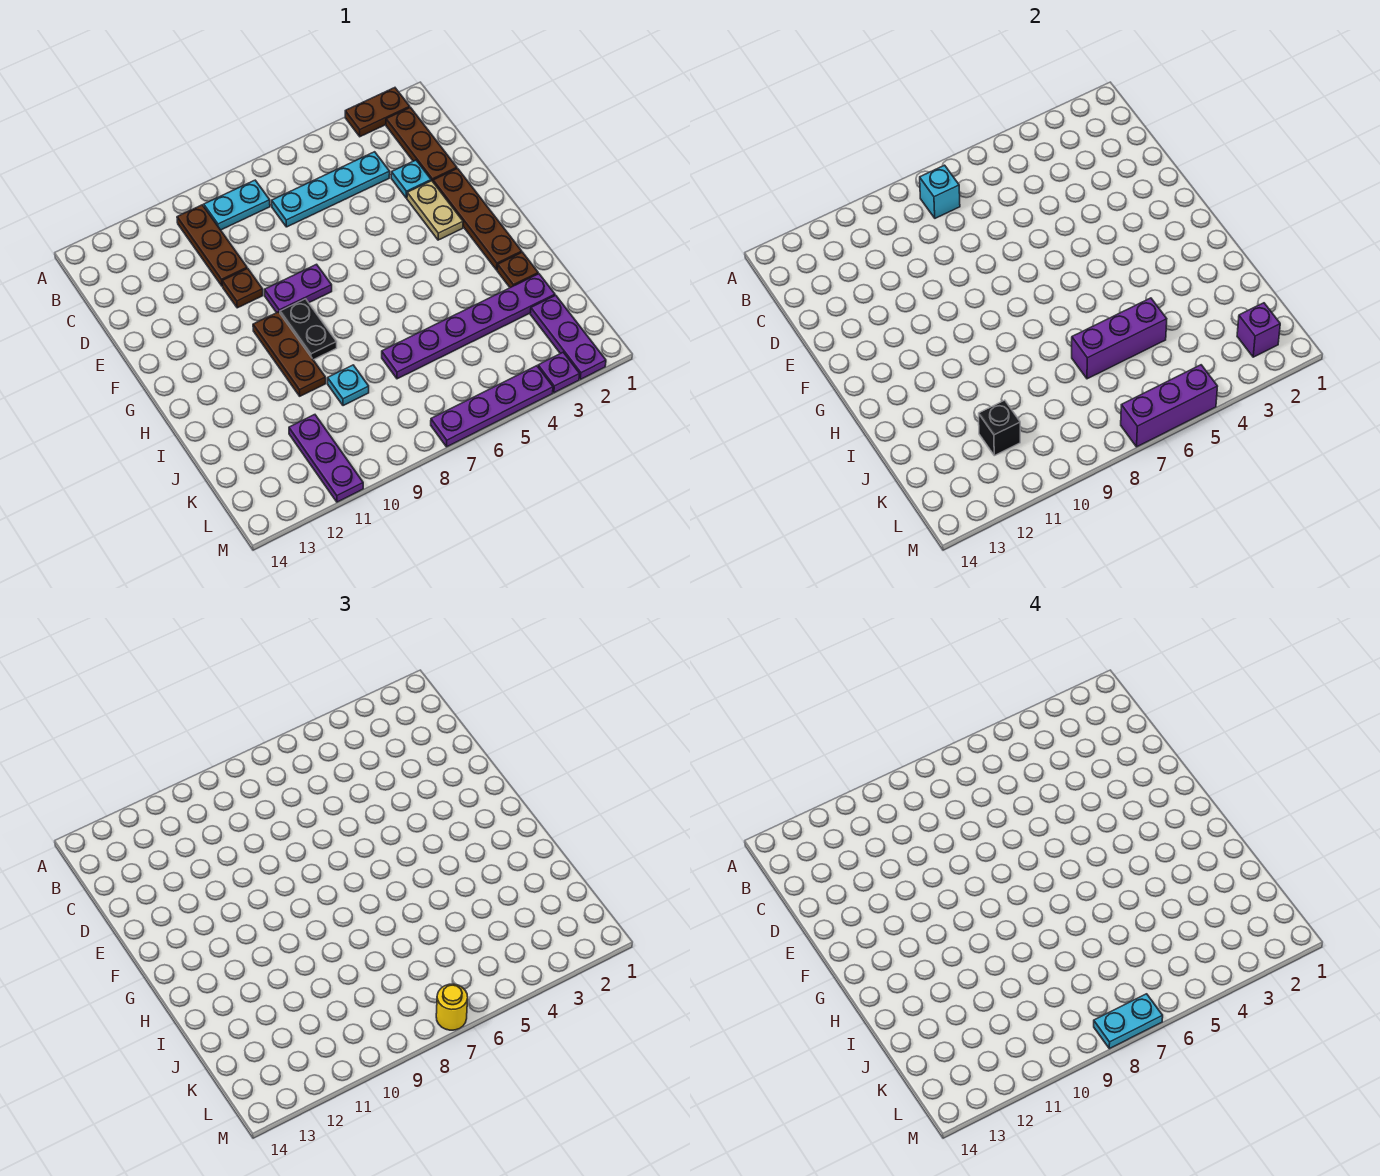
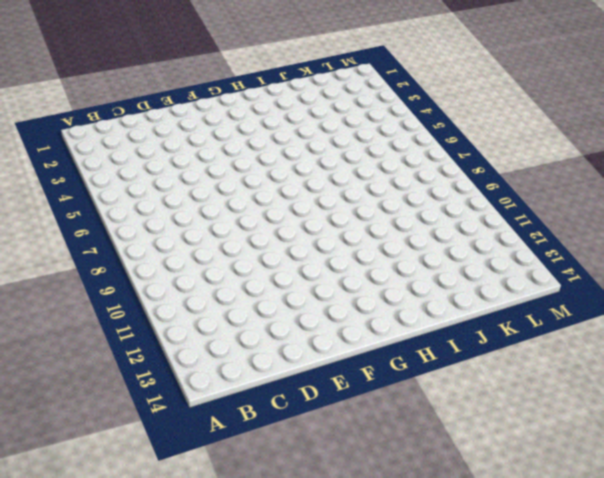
none -> brown plate A2:A3 level 1
none -> brown plate B2:D2 level 1
none -> cyan plate B8:B9 level 1

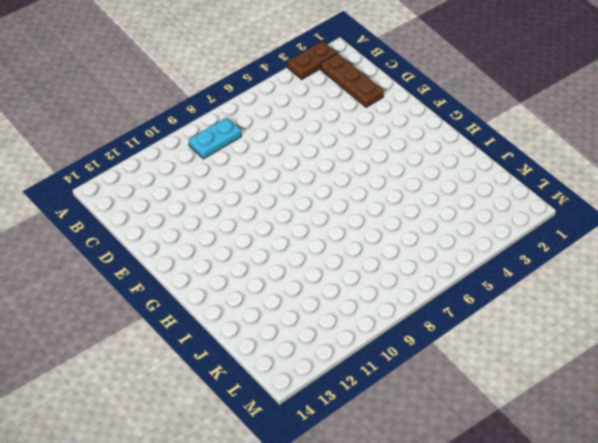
none -> brown plate B10:D10 level 1
none -> cyan plate C4:C7 level 1
none -> cyan plate D3 level 1

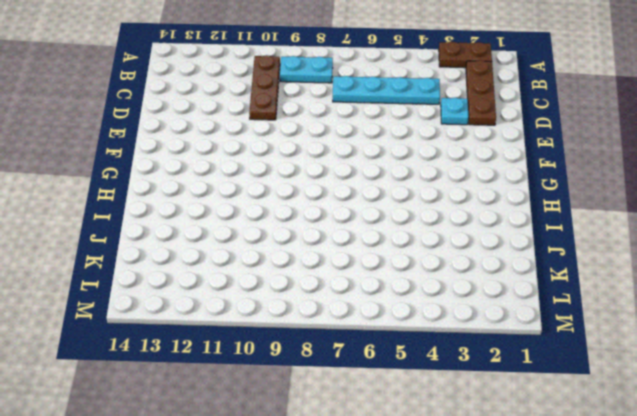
none -> brown plate E2:H2 level 1
none -> tan plate E3:F3 level 1
none -> brown plate E10 level 1

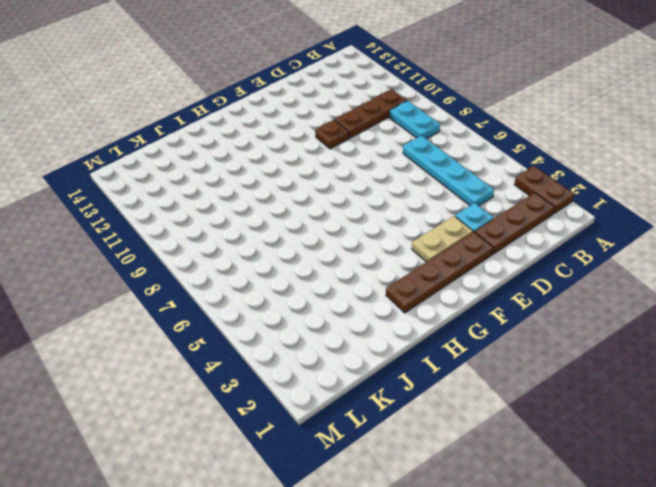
none -> purple plate F8:F9 level 1
none -> black plate G9:H9 level 1
none -> brown plate G10:I10 level 1

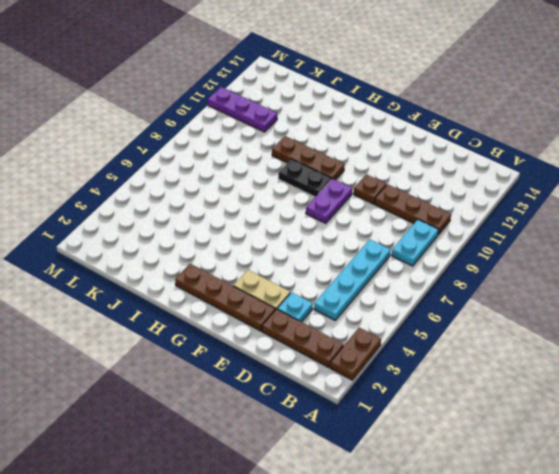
none -> brown plate I2 level 1
none -> purple plate J2:J7 level 1
none -> cyan plate J9 level 1

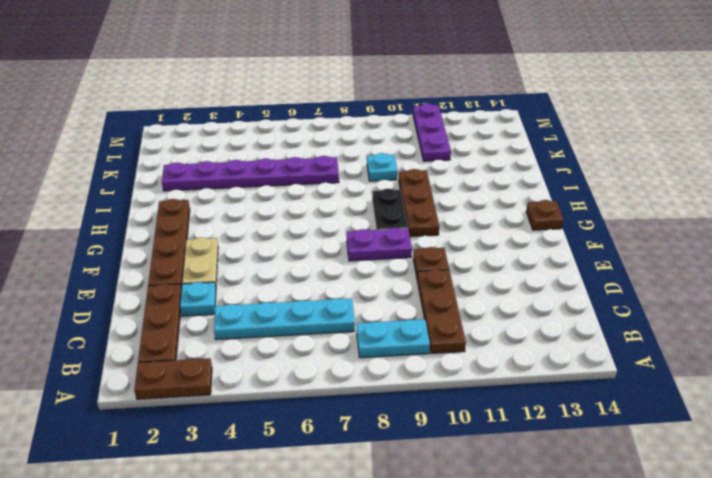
brown plate G14 level 1 -> brown plate I2 level 1
none -> purple plate K2:M2 level 1
none -> purple plate M3 level 1
none -> purple plate M4:M7 level 1

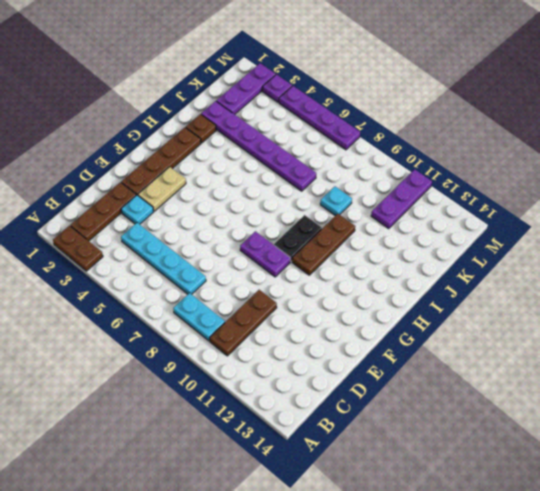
none -> brown plate E10 level 1
none -> cyan brick B8 level 2
none -> purple brick J5:J7 level 2

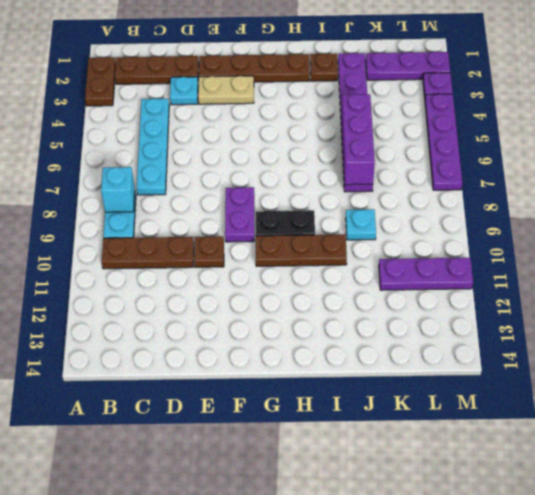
none -> black brick K11 level 2
none -> purple brick L2 level 2
none -> purple brick M5:M7 level 2

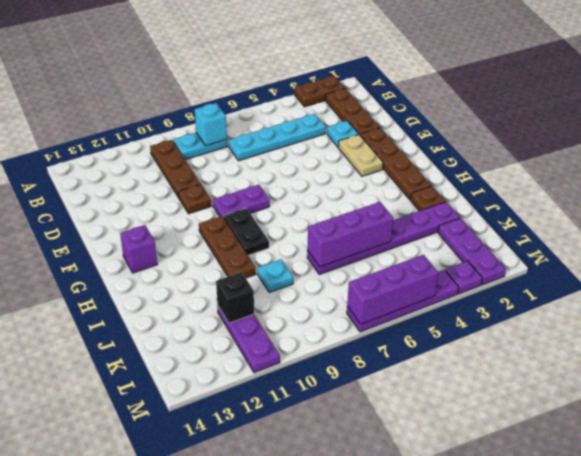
purple brick G13 level 1 -> purple brick L2 level 2
none -> yellow round brick M7 level 3
none -> cyan plate M7:M8 level 4

